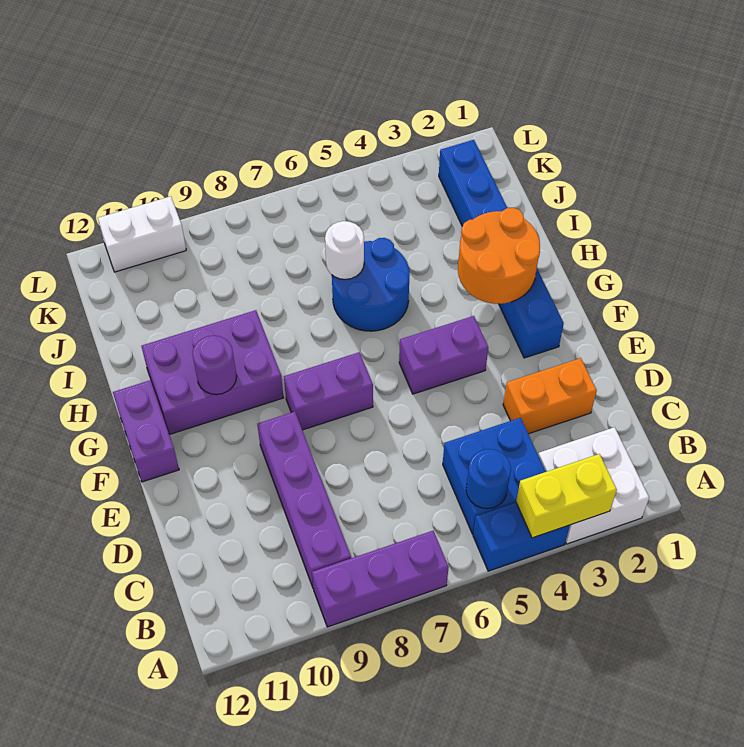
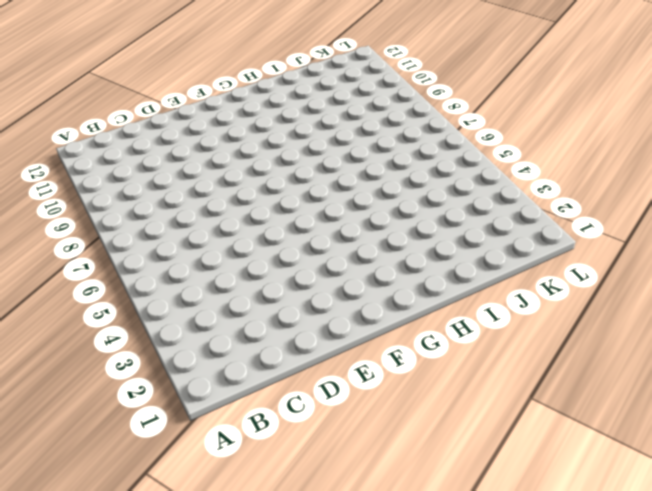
none -> white brick A2:B3 level 1
none -> blue brick A4:A5 level 1
none -> purple brick A7:A9 level 1

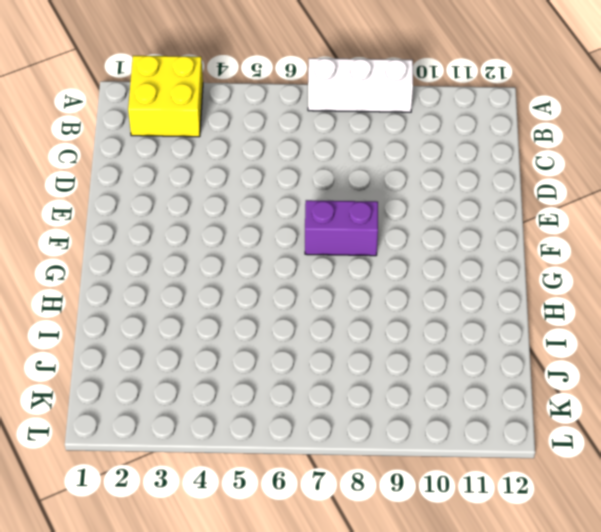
yellow brick A2:B3 level 1 -> white brick A2:B3 level 1
white brick A7:A9 level 1 -> purple brick A7:A9 level 1
none -> blue brick A4:A5 level 1
none -> blue brick B4:C5 level 1
none -> purple brick B9:E9 level 1

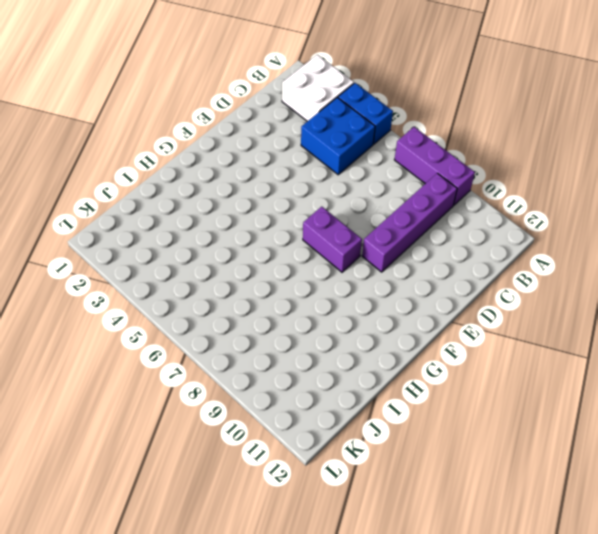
none -> orange brick D2:D3 level 1
none -> blue brick F2:K2 level 1
none -> purple brick F4:F5 level 1

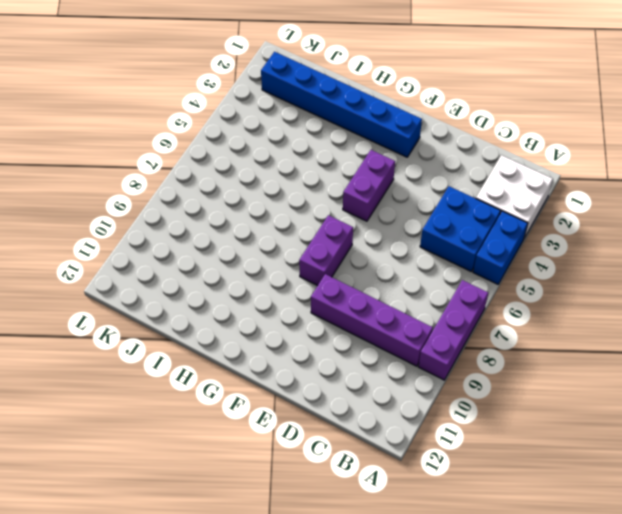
none -> orange brick D2:D3 level 1
none -> purple brick F12:G12 level 1
none -> purple brick G9:H11 level 1

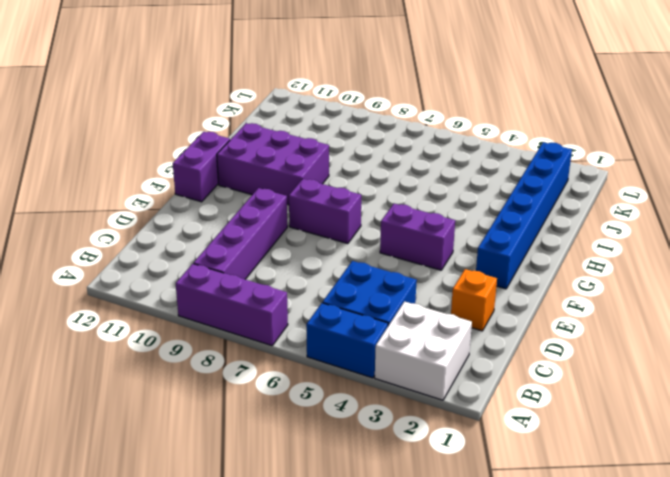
orange brick D2 level 1 -> orange brick D2:D3 level 1
none -> blue round brick H5:I6 level 1
none -> white brick L10:L11 level 1
none -> yellow brick A3:A4 level 2

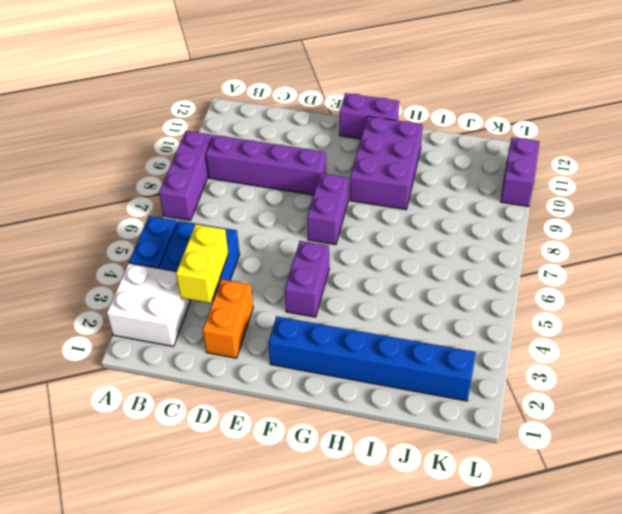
yellow brick C3:C4 level 2 -> yellow brick A3:A4 level 2
purple brick L10:L11 level 1 -> white brick L10:L11 level 1
none -> blue round brick H5:I6 level 1
none -> blue round brick B5 level 2
none -> orange round brick G2:H3 level 2

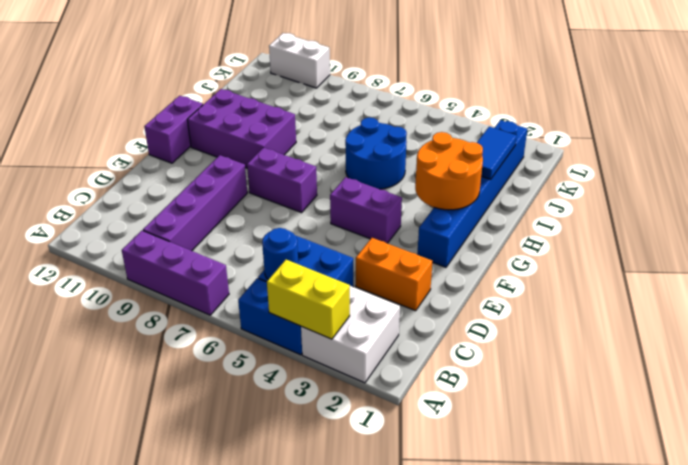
blue tile I2:J2 level 2 -> none
none -> purple round brick G10 level 2
none -> white round brick I6 level 2

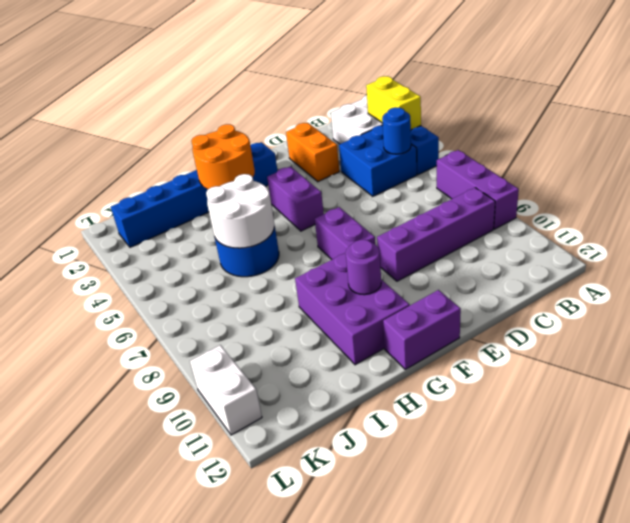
white round brick H5:I6 level 2 -> white round brick I6 level 2

